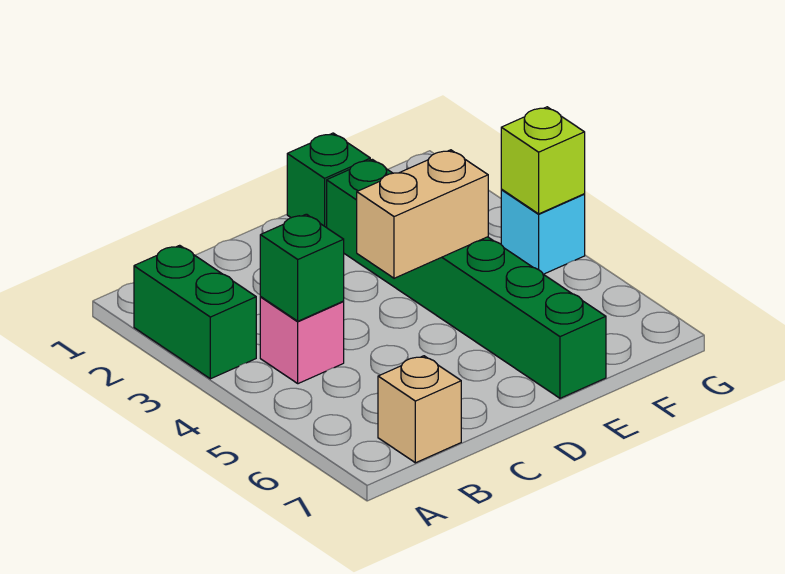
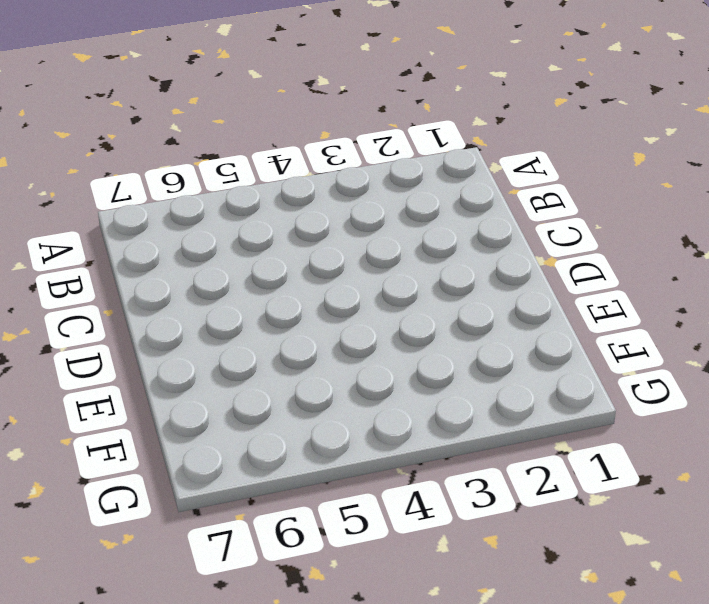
none -> green brick A2:A3 level 1
none -> pink brick B4 level 1

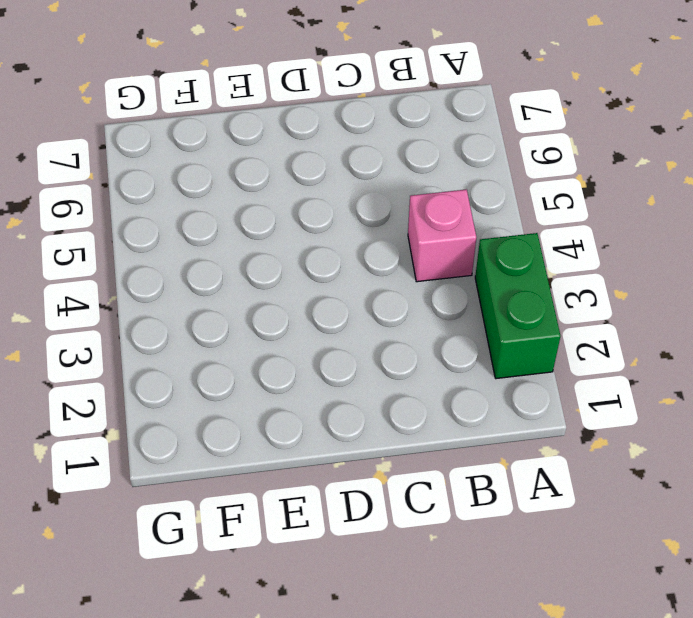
none -> tan brick B7 level 1
none -> green brick E1 level 1

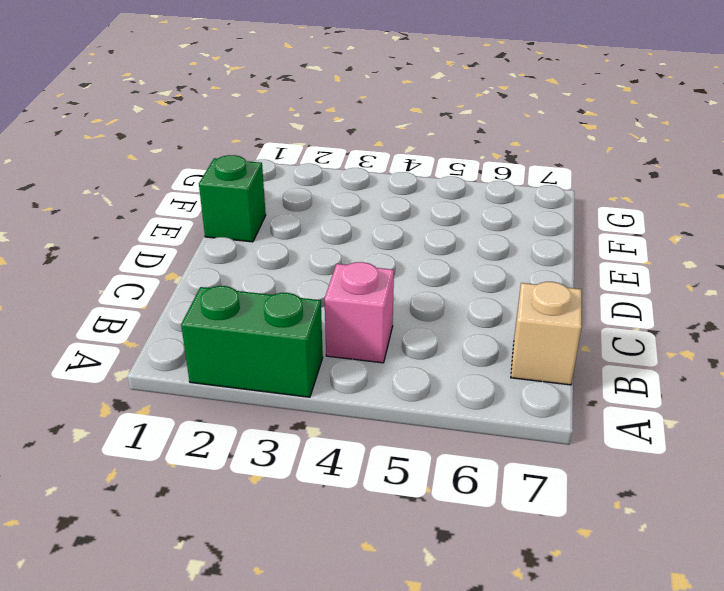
none -> green brick E2:E7 level 1
none -> cyan brick G4 level 1

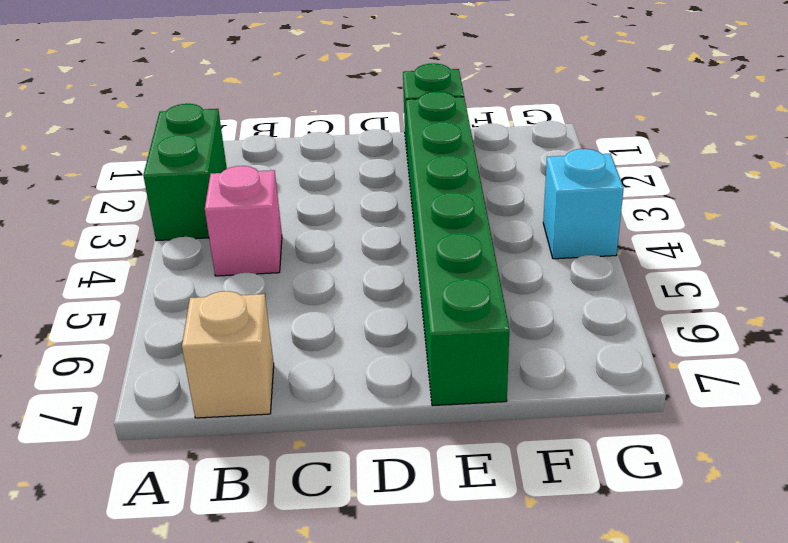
none -> green brick B4 level 2
none -> tan brick D4:E4 level 2

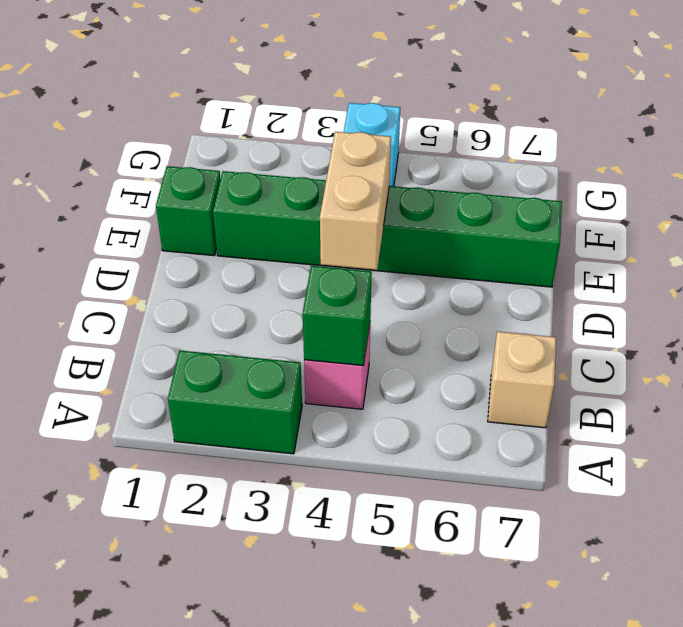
none -> lime brick G4 level 2

